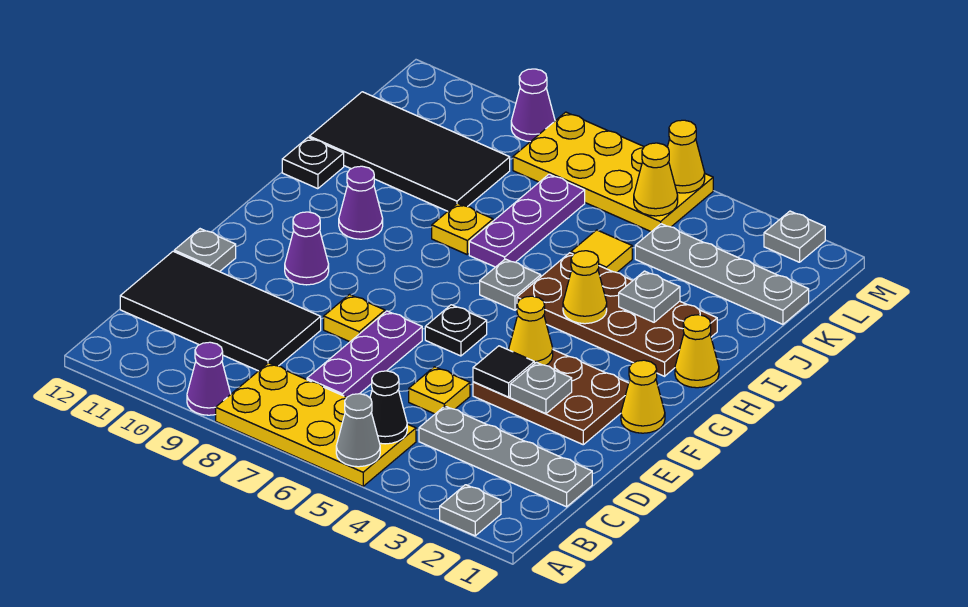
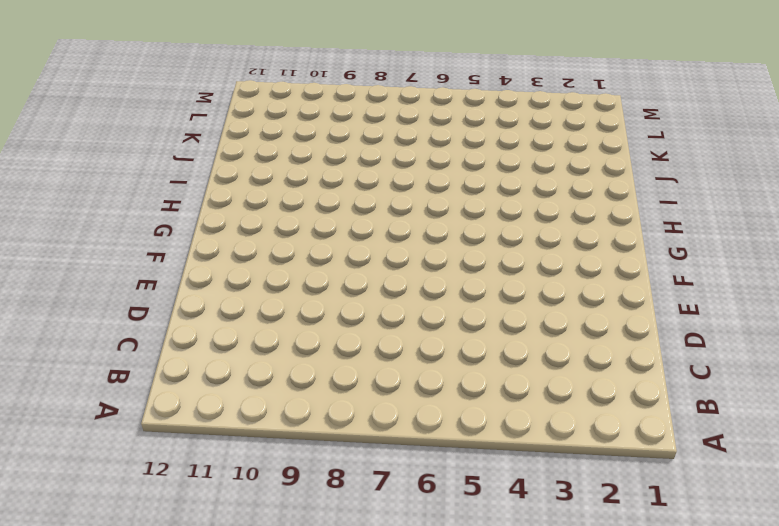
none -> grey plate A2 level 1
none -> yellow plate A5:B8 level 1
none -> purple cone A9 level 1
none -> grey plate C1:C4 level 1

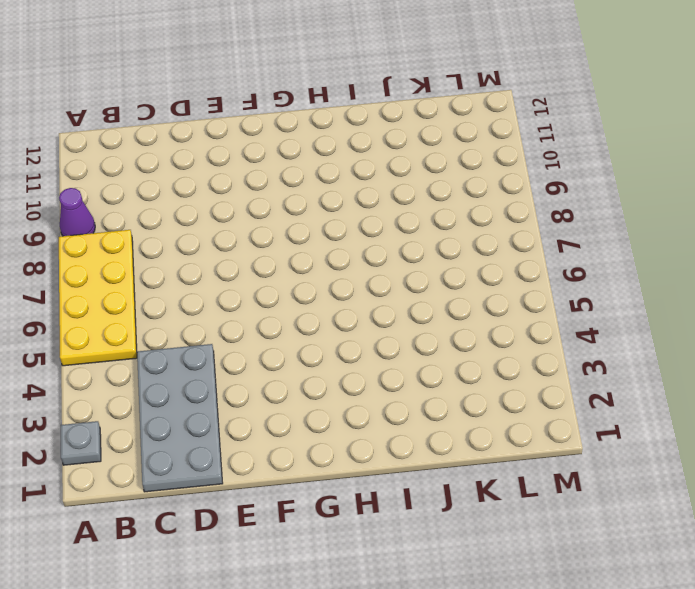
grey plate C1:D4 level 1 -> grey plate C1:C4 level 1
none -> purple plate C7:E7 level 1
none -> black tile C9:D12 level 1
none -> yellow plate D5 level 1
none -> brown plate E2:F4 level 1

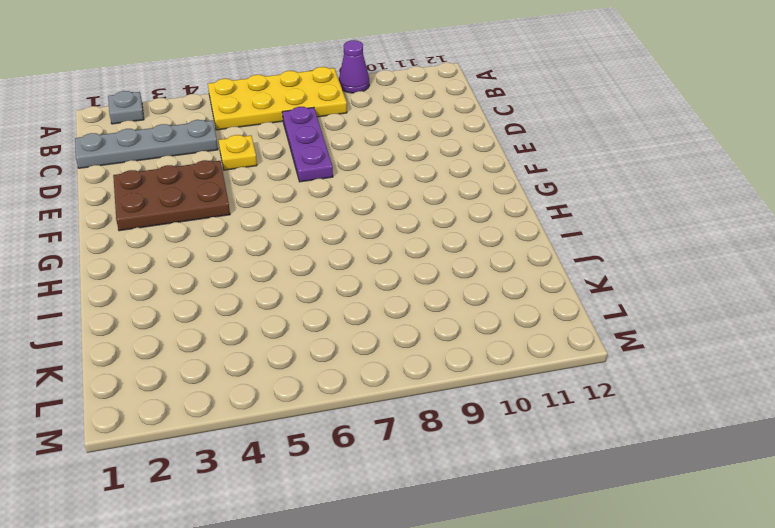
none -> black tile C9:D12 level 1
none -> yellow plate E8 level 1
none -> grey plate E12 level 1
none -> yellow cone F1 level 1

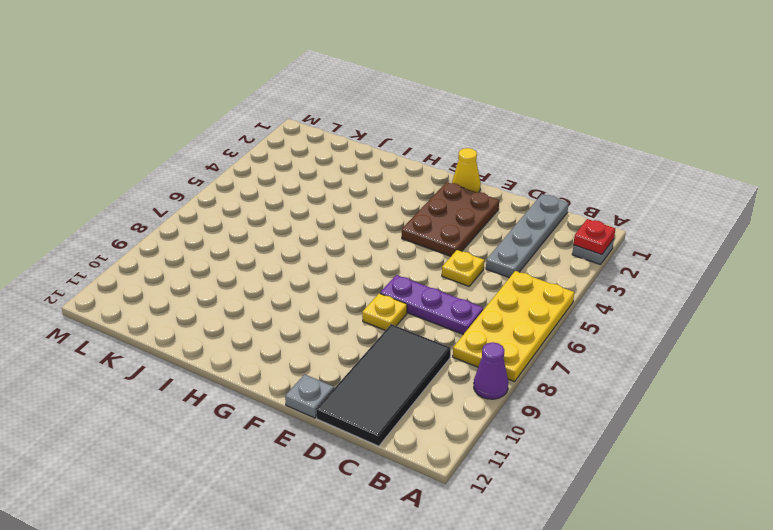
red plate A2 level 2 -> none
none -> black plate F6 level 1
none -> purple cone F10 level 1
none -> yellow cone H1 level 1
none -> brown plate H2:I5 level 1

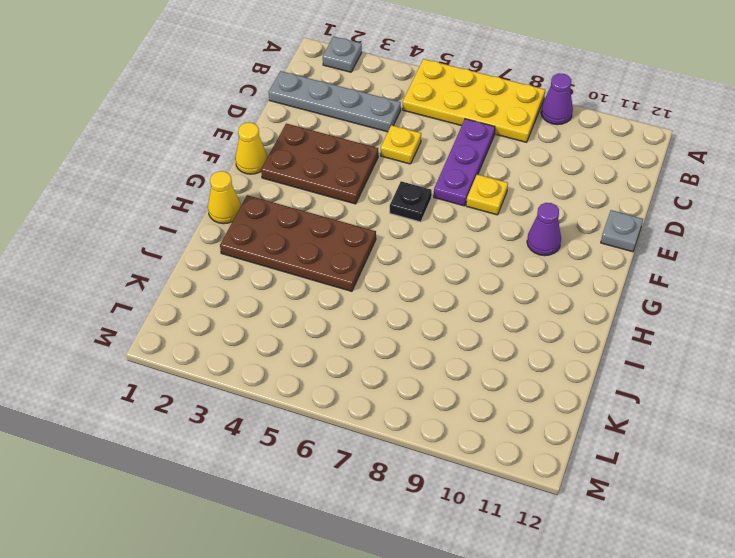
none -> black tile C9:D12 level 1
none -> grey plate H6 level 1
none -> purple cone H10 level 1
none -> purple plate I7:K7 level 1

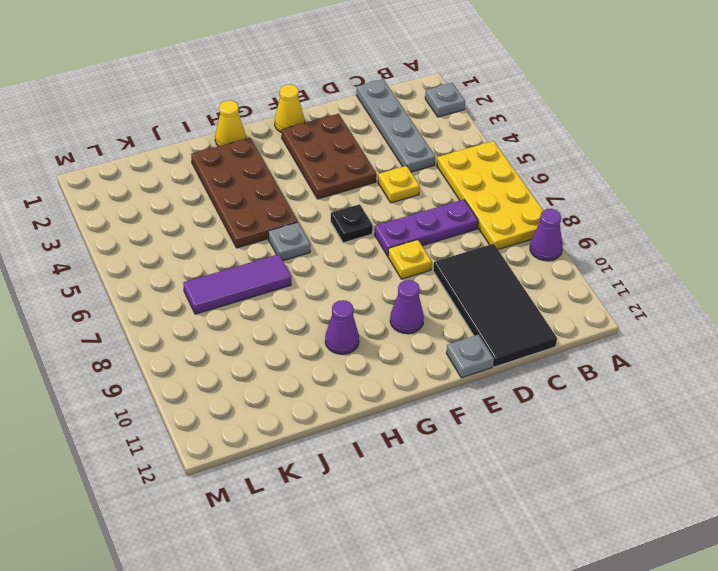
purple tile I7:K7 level 1 -> purple plate I7:K7 level 1
none -> yellow plate I8 level 1
none -> black plate I12 level 1
none -> yellow tile J5 level 1
none -> black tile J9:K12 level 1

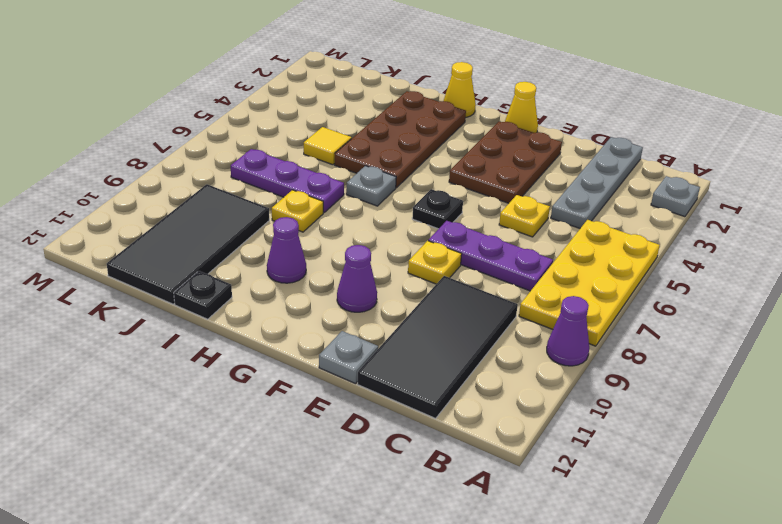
none -> grey plate K1:K4 level 1
none -> yellow plate L5:M8 level 1
none -> grey plate M2 level 1
none -> purple cone M9 level 1

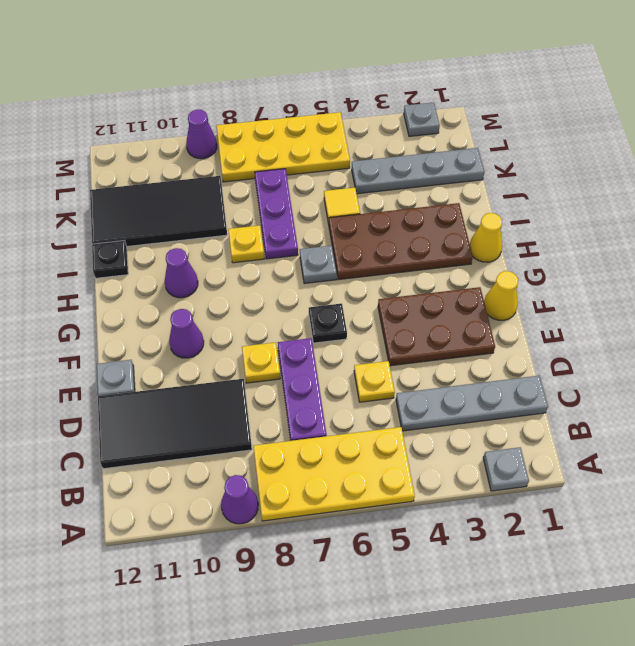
none -> grey cone A5 level 2
none -> black cone B5 level 2
none -> grey plate E3 level 2
none -> black tile E4 level 2

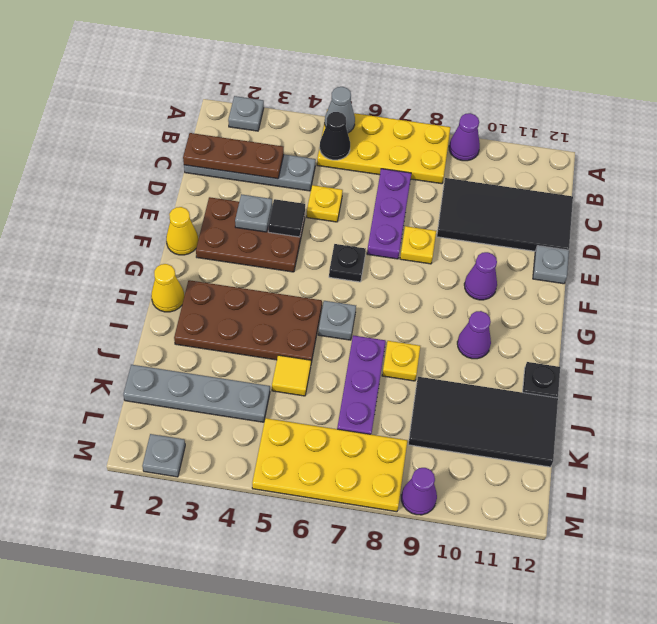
brown plate C1:C3 level 2 -> none
none -> yellow cone F4 level 2
none -> yellow cone H4 level 2
none -> grey plate I3 level 2
none -> yellow cone L5 level 2

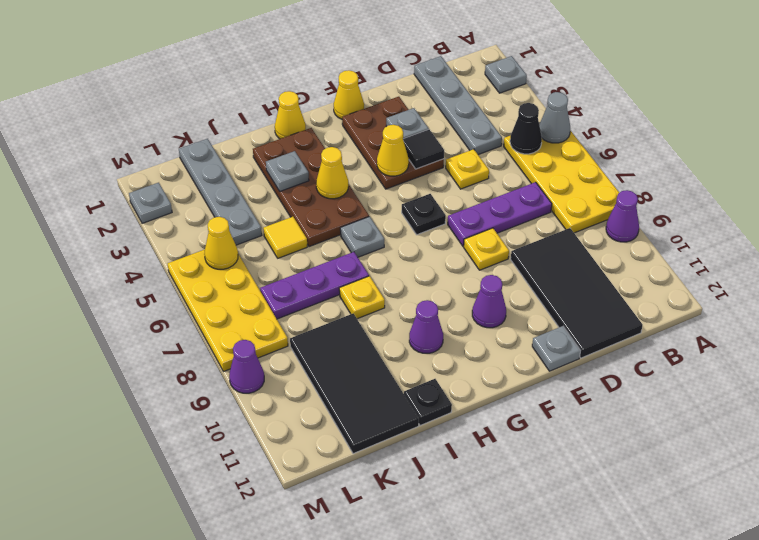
none -> yellow cone M5 level 2

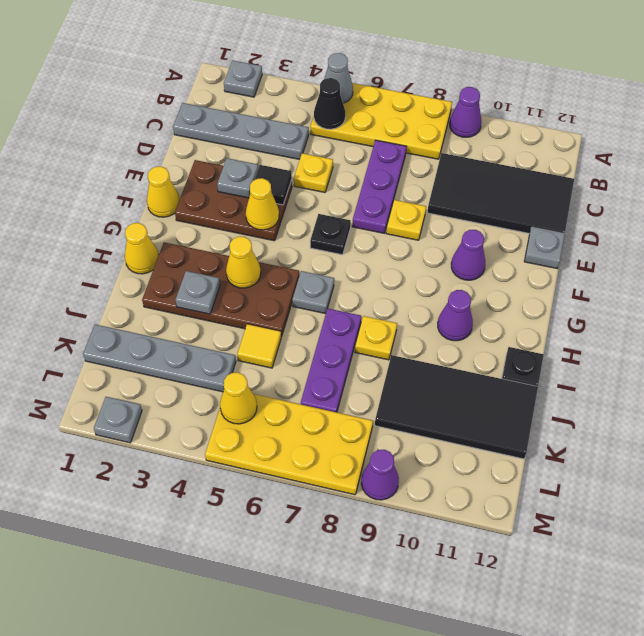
none -> yellow cone M5 level 2

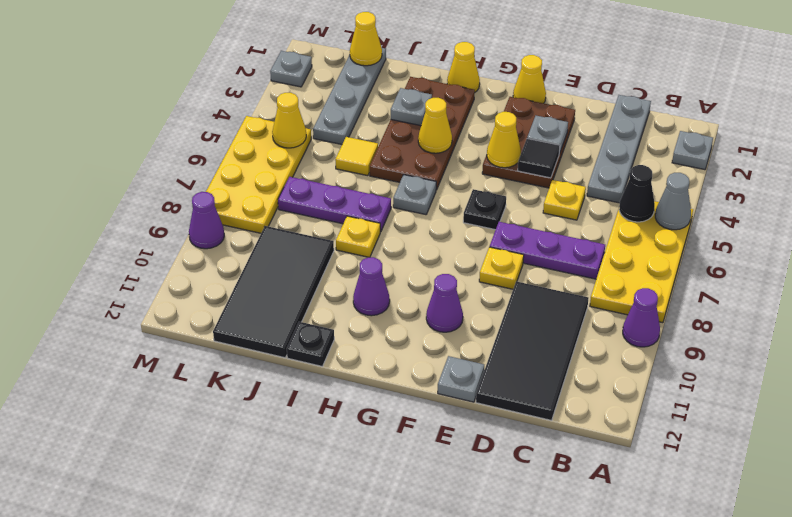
yellow cone K1 level 2 -> yellow cone M5 level 2

